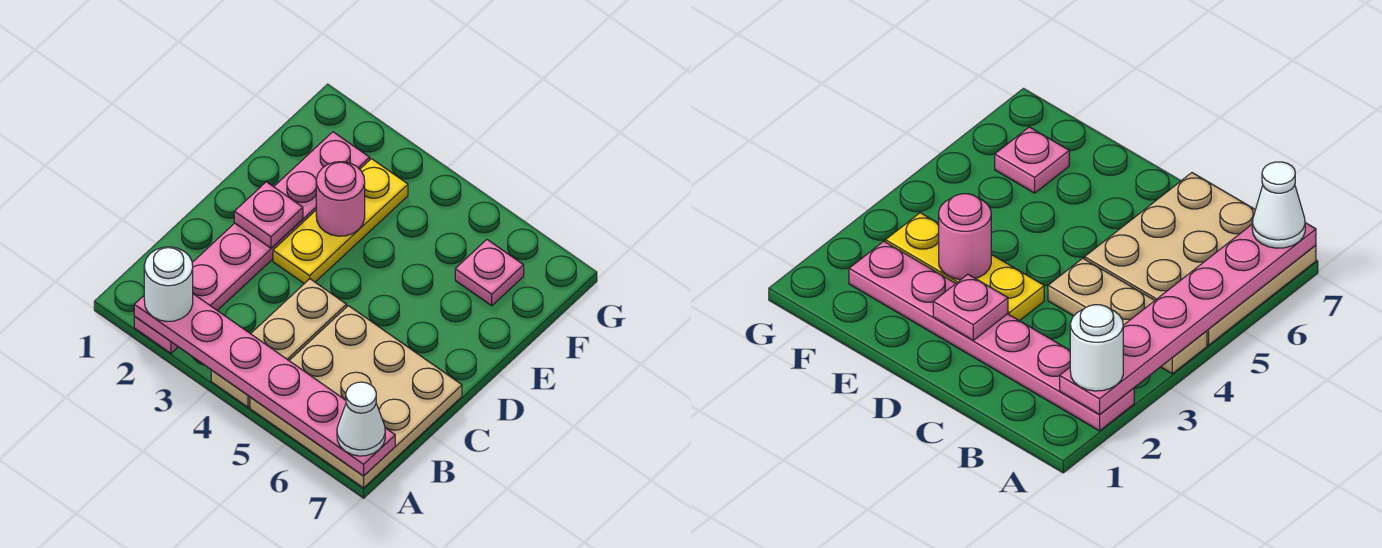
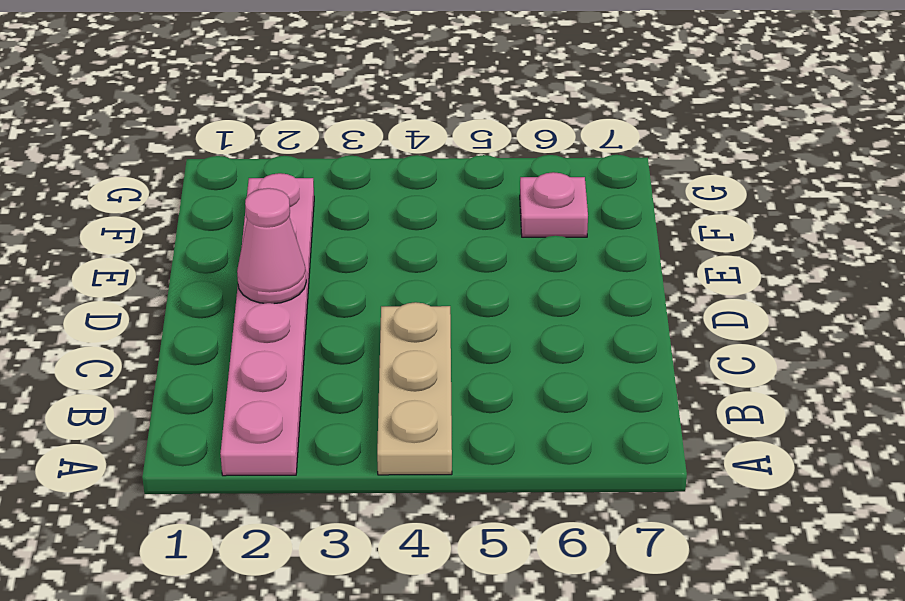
pink cone D2 level 2 -> pink plate D2 level 2
none -> tan plate A5:C7 level 1
none -> yellow plate D3:F3 level 1

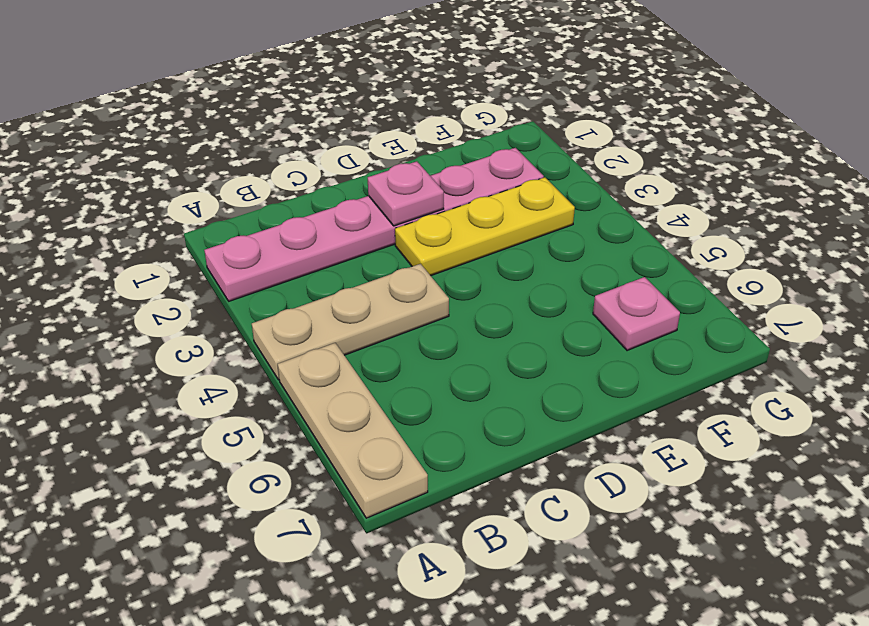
tan plate A5:A7 level 1 -> tan plate A5:C7 level 1
none -> pink plate A2:A7 level 2
none -> pink round brick E3 level 2

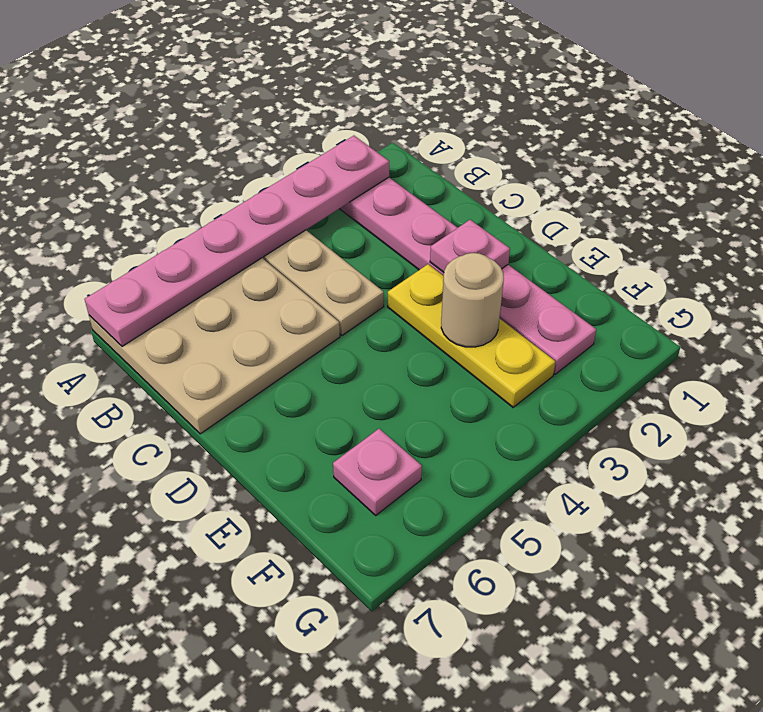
tan round brick E3 level 2 -> pink round brick E3 level 2
none -> white round brick A2 level 3
none -> white cone A7 level 3

